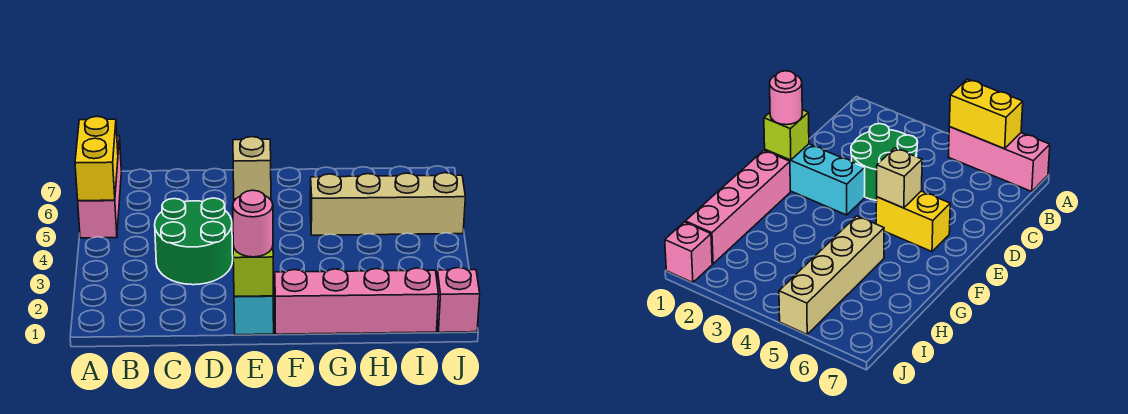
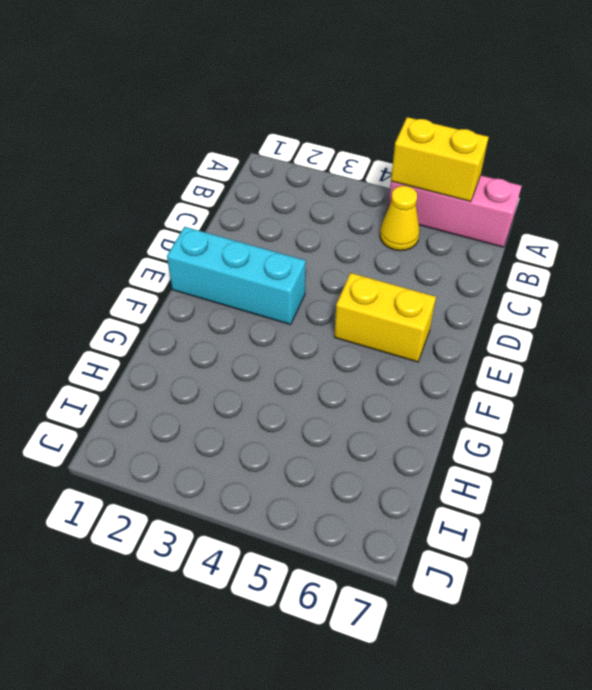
yellow cone B5 level 1 -> none
none -> green round brick C3:D4 level 1
none -> pink brick F1:I1 level 1

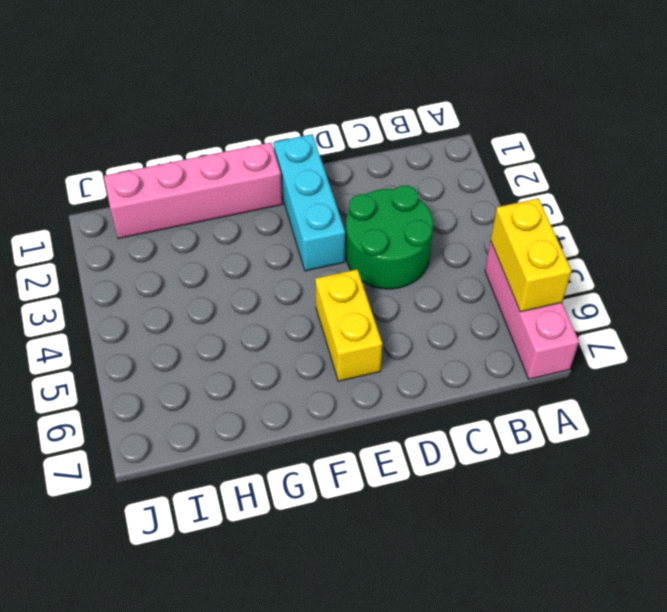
none -> tan brick G5:J5 level 1
none -> pink brick J1 level 1

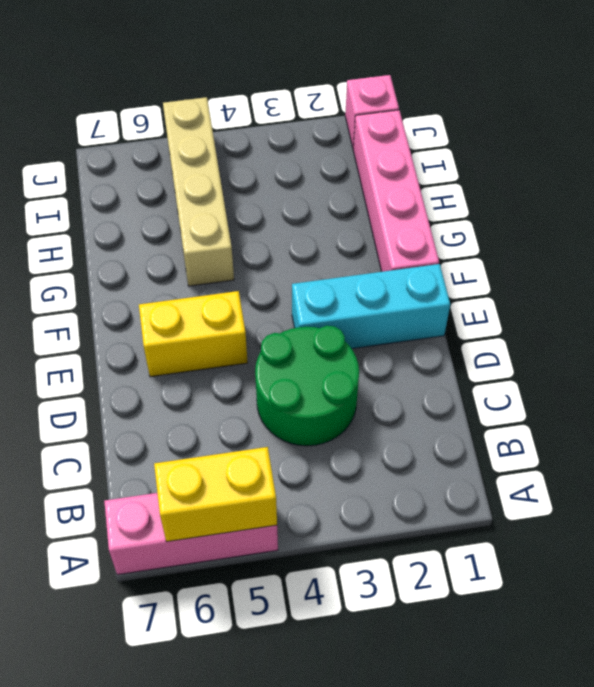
none -> lime brick E1 level 2
none -> tan brick E5 level 2

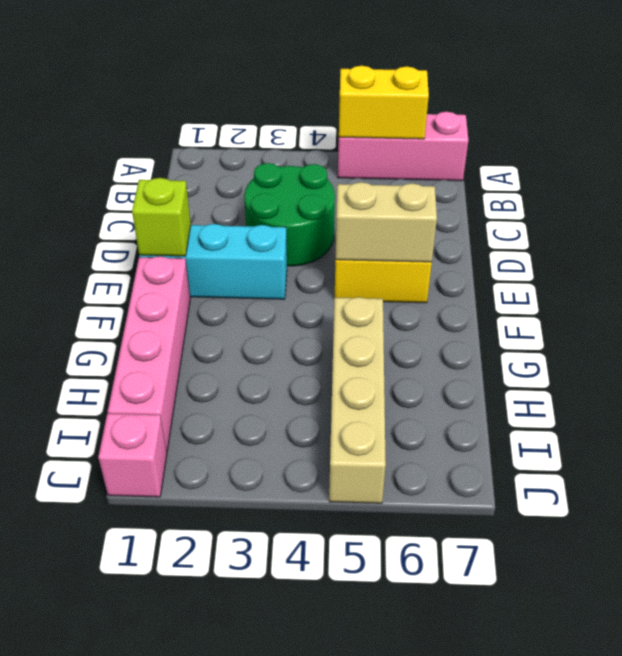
tan brick E5:E6 level 2 -> tan brick E5 level 2
none -> pink round brick E1 level 3

